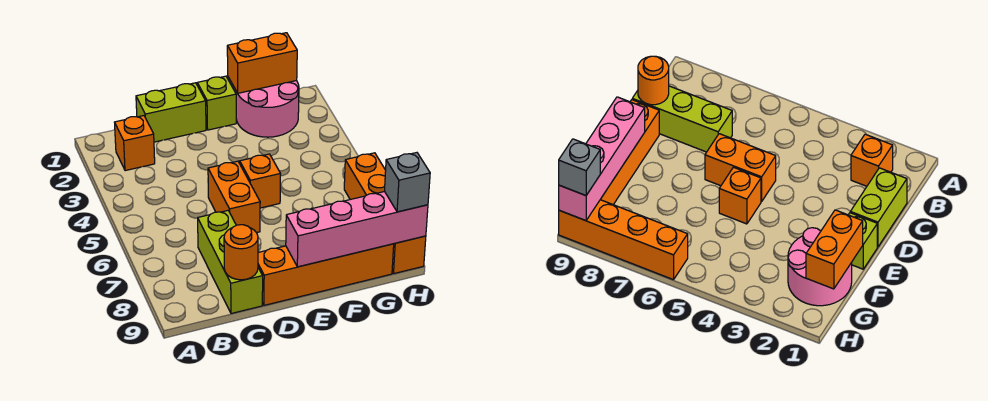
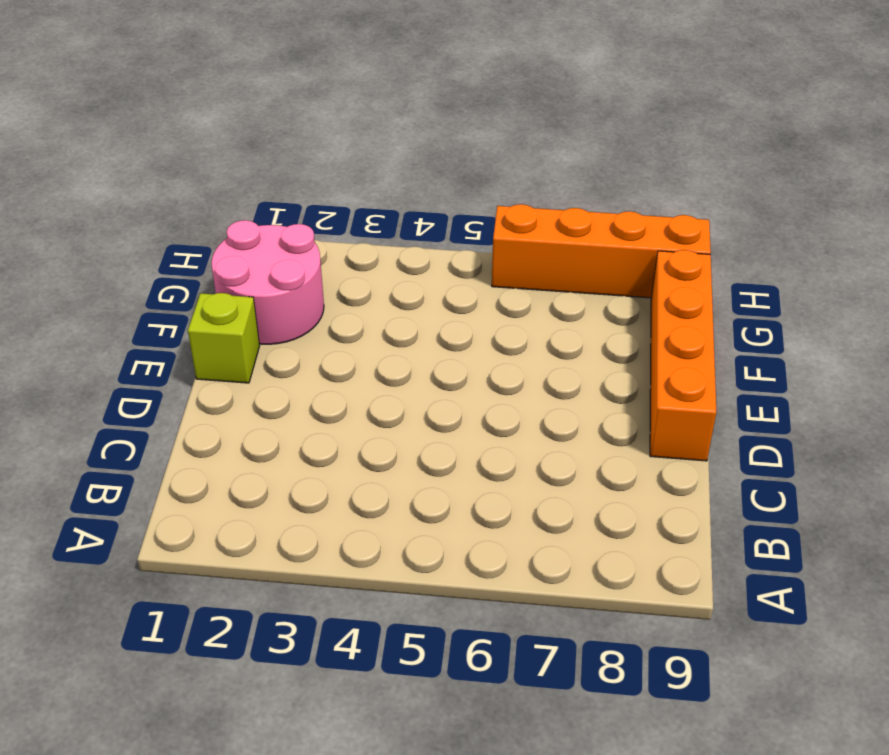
none -> orange brick B2 level 1
none -> lime brick C1:D1 level 1
none -> lime brick C7:C9 level 1

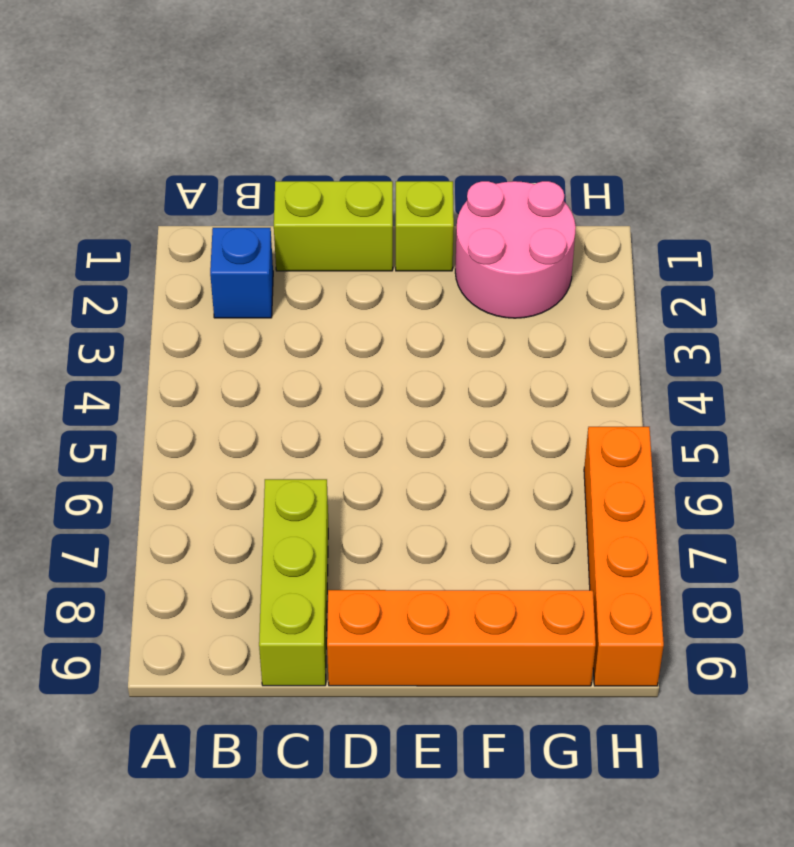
blue brick B2 level 1 -> orange brick B2 level 1
none -> orange brick D5:D6 level 1
none -> orange brick E5 level 1
none -> orange round brick C9 level 2

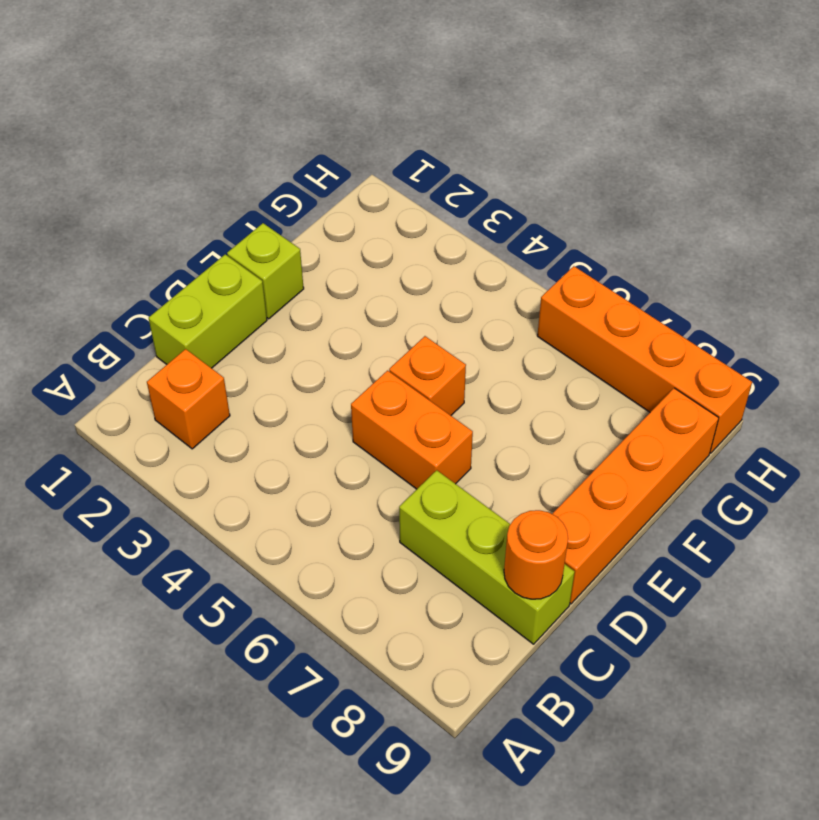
none -> pink round brick F1:G2 level 1
none -> pink brick E9:H9 level 2
none -> orange brick F1:G1 level 2

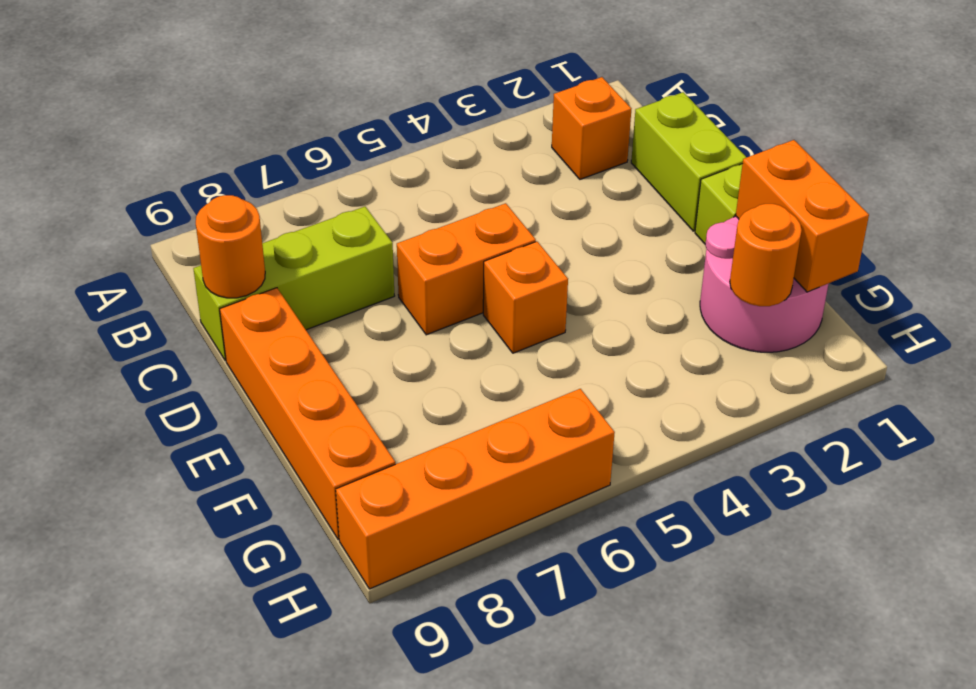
orange round brick G2 level 2 -> none
none -> pink brick E9:H9 level 2
none -> grey brick H9 level 3

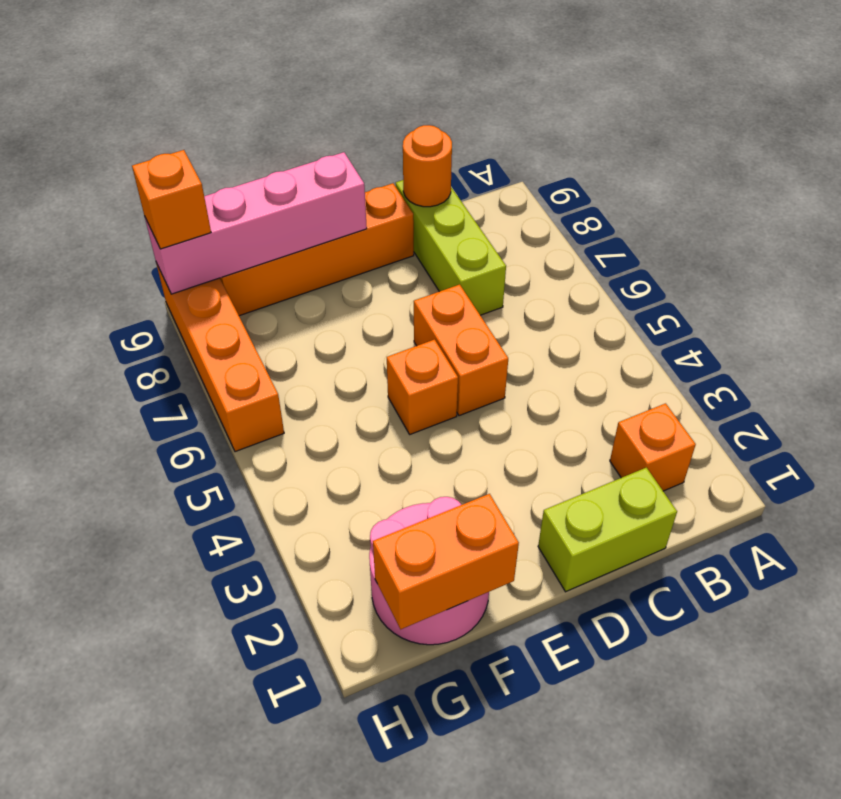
orange brick H9 level 3 -> grey brick H9 level 3
none -> lime brick E1 level 1

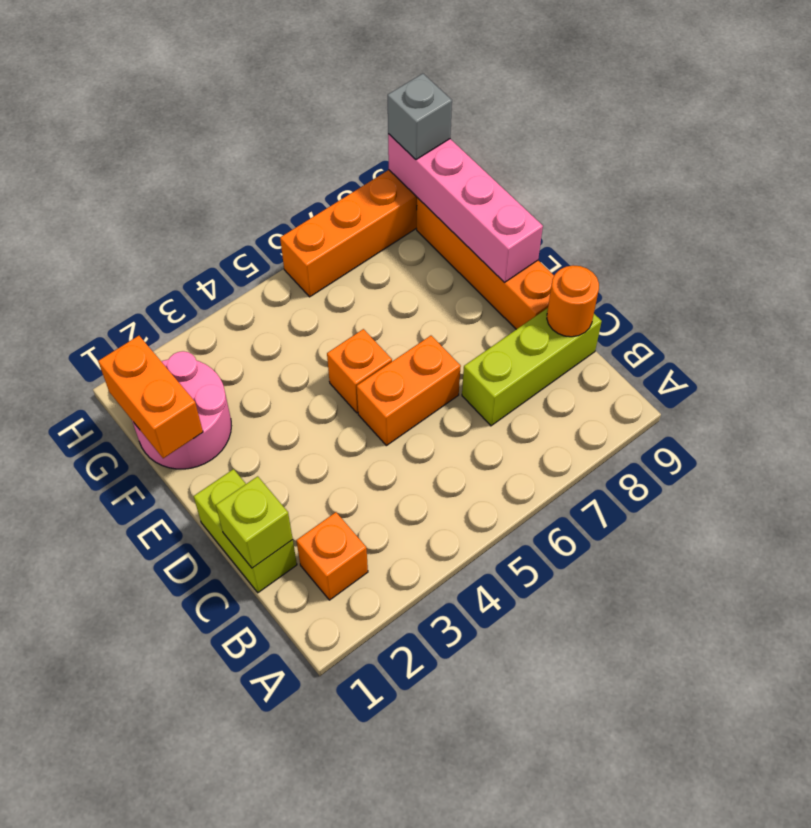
lime brick C1 level 2 -> lime brick E1 level 1

